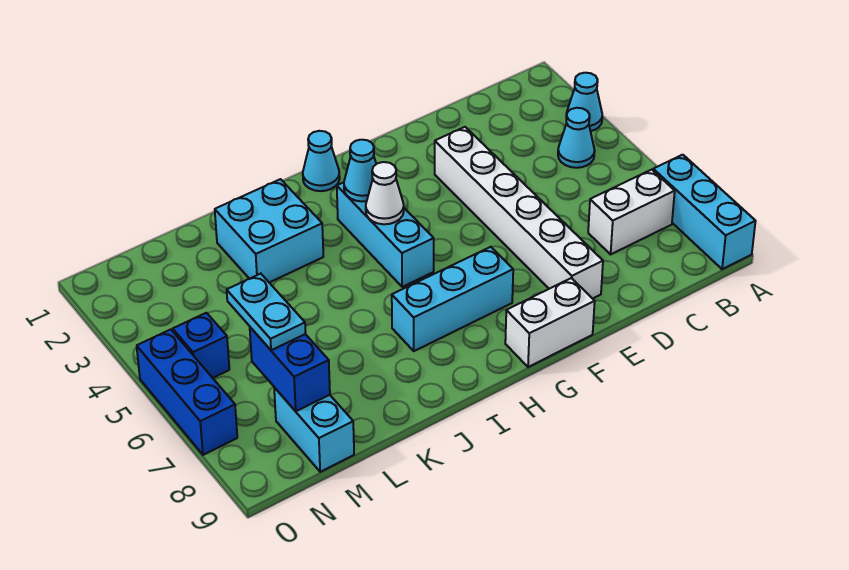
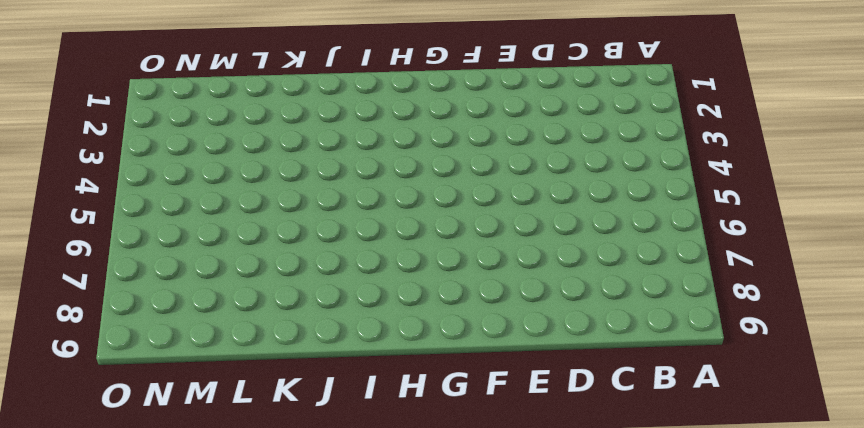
none -> cyan cone A3 level 1
none -> cyan brick A7:A9 level 1
none -> cyan cone B4 level 1

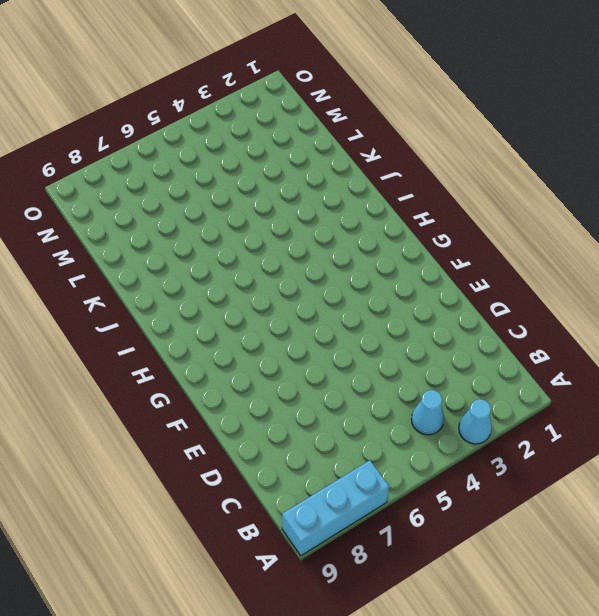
none -> white brick B7:C7 level 1
none -> white brick E3:E8 level 1
none -> white brick F9:G9 level 1

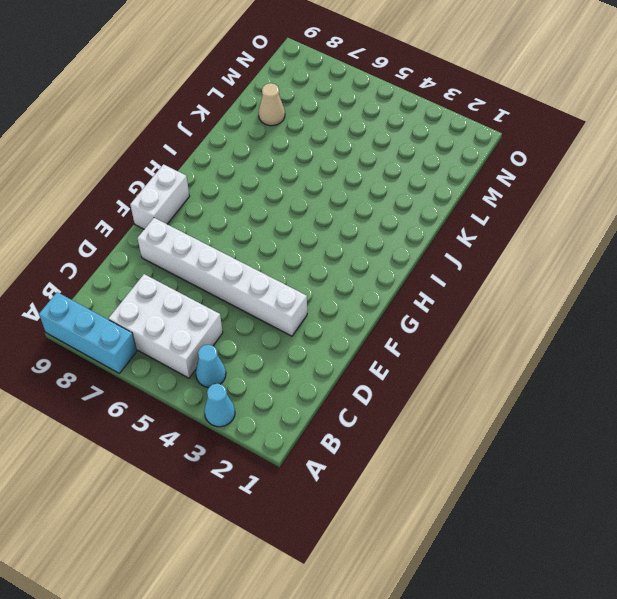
white brick B5:C7 level 1 -> white brick B7:C7 level 1
tan cone L8 level 1 -> none
none -> cyan brick G7:I7 level 1
none -> cyan cone H1 level 1
none -> cyan brick H3:H5 level 1

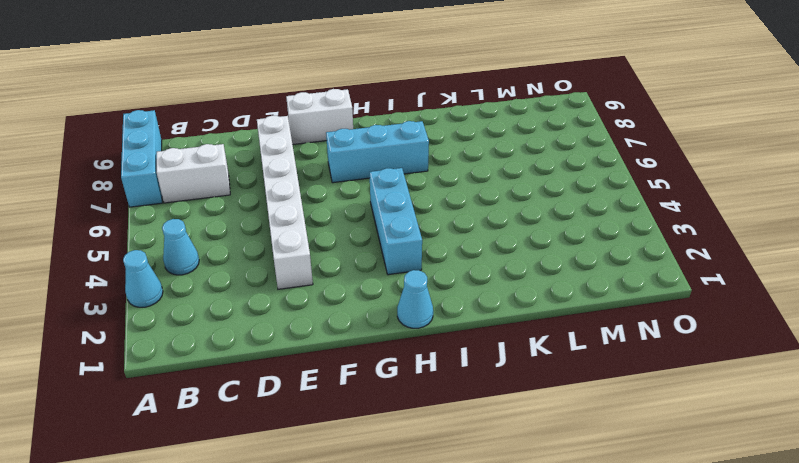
none -> cyan brick J2:K3 level 1
none -> cyan brick M8:M9 level 1
none -> blue brick N5 level 1

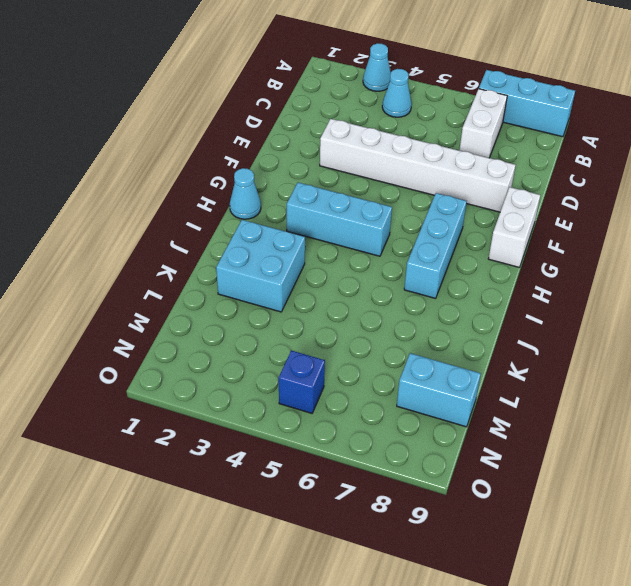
none -> blue brick O5:O7 level 1
none -> cyan cone H3 level 2
none -> white cone H4 level 2

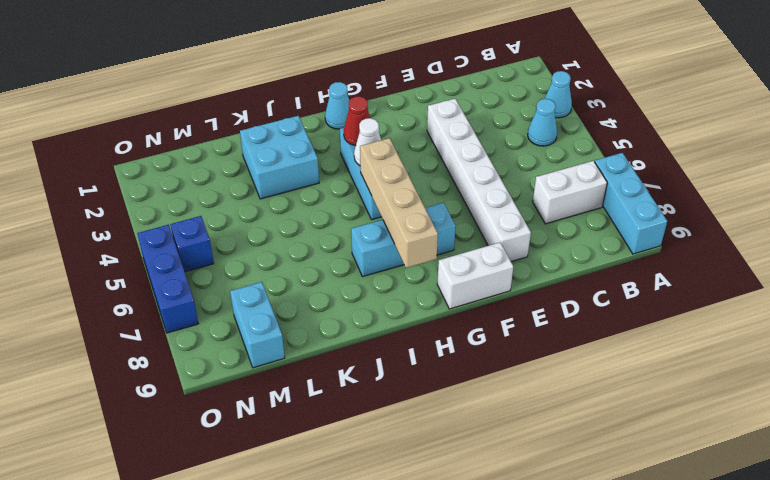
red cone H3 level 2 -> cyan cone H3 level 2
tan brick H5:H8 level 2 -> none
none -> blue brick M7:M8 level 2
none -> cyan plate M6:M7 level 3

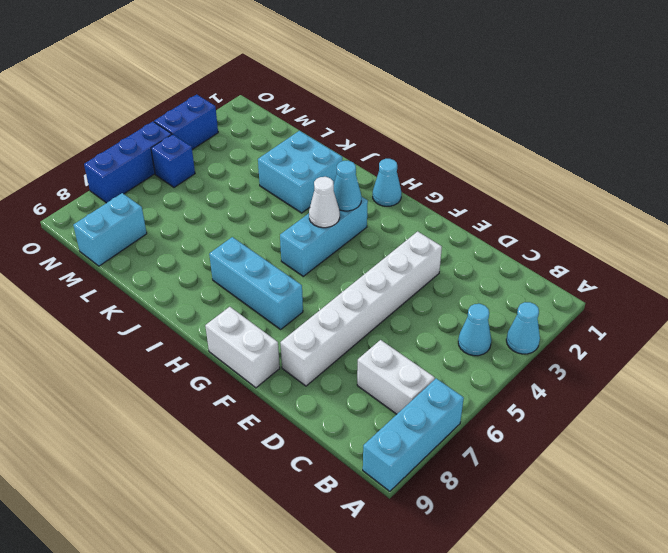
blue brick O3:O4 level 1 -> blue brick M7:M8 level 2
none -> cyan plate M6:M7 level 3

